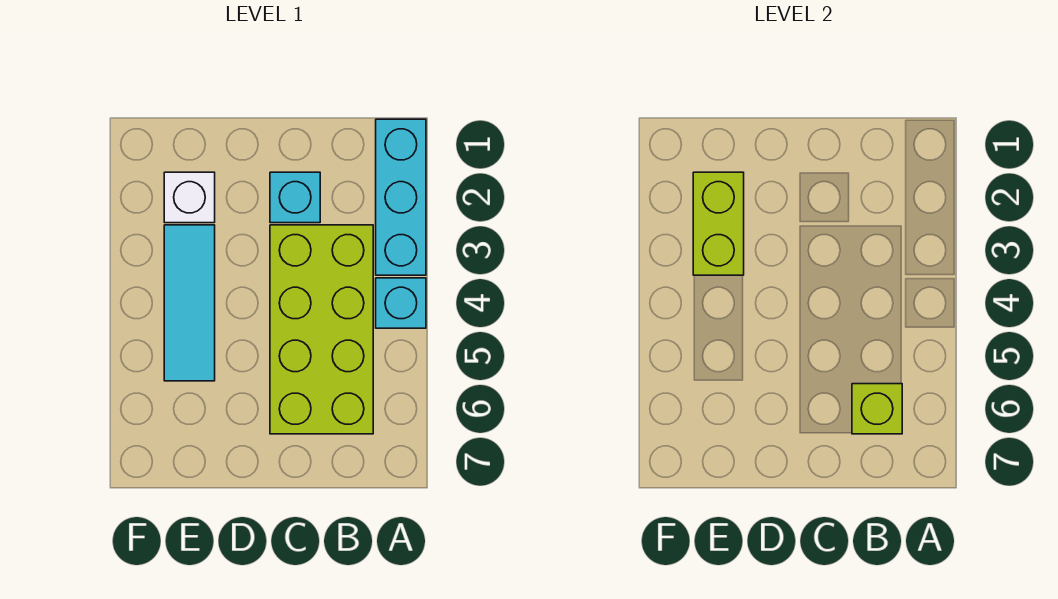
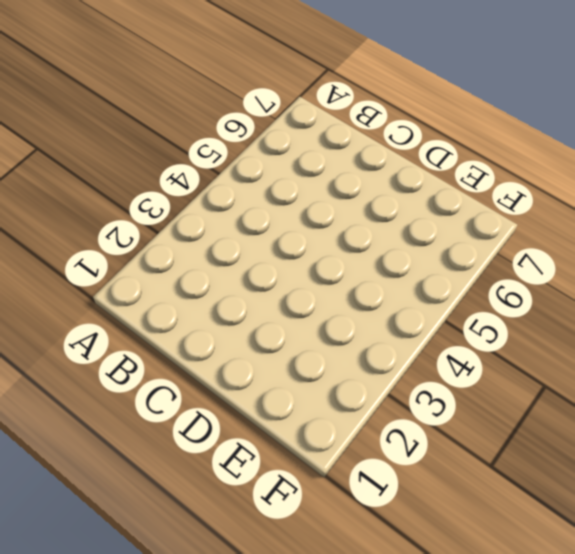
none -> cyan brick A1:A3 level 1
none -> cyan brick A4 level 1

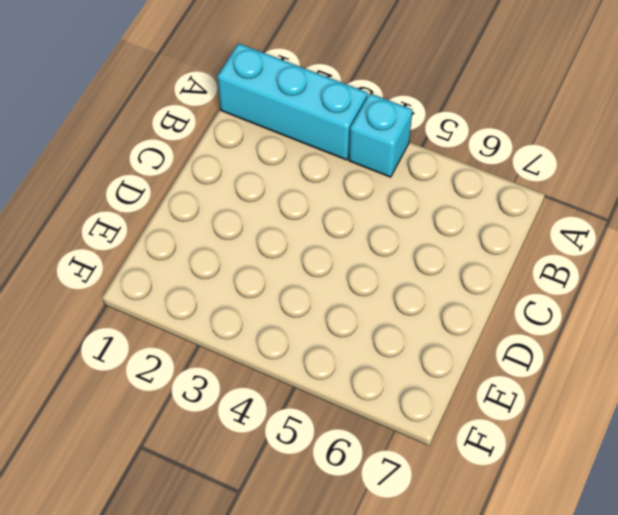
none -> lime brick B3:C6 level 1
none -> cyan brick C2 level 1

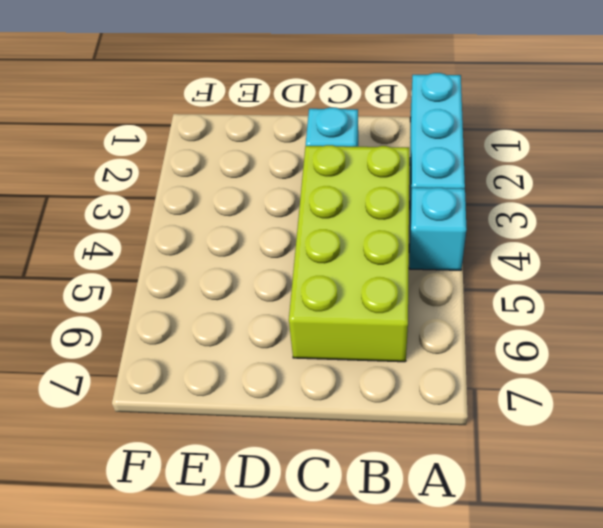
none -> white brick E2 level 1
none -> cyan tile E3:E5 level 1

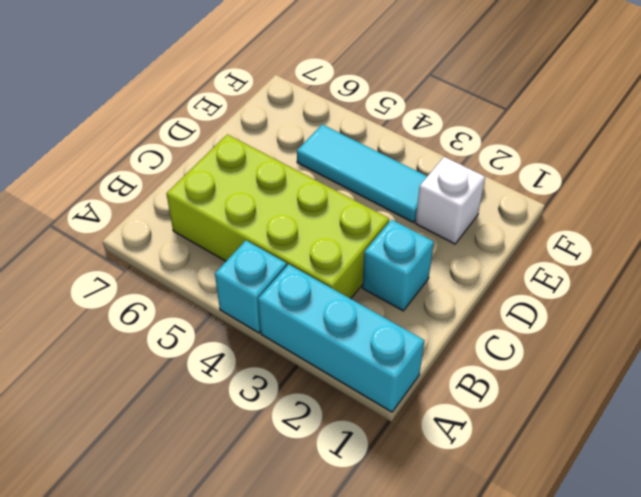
none -> lime brick B6 level 2
none -> lime brick E2:E3 level 2

